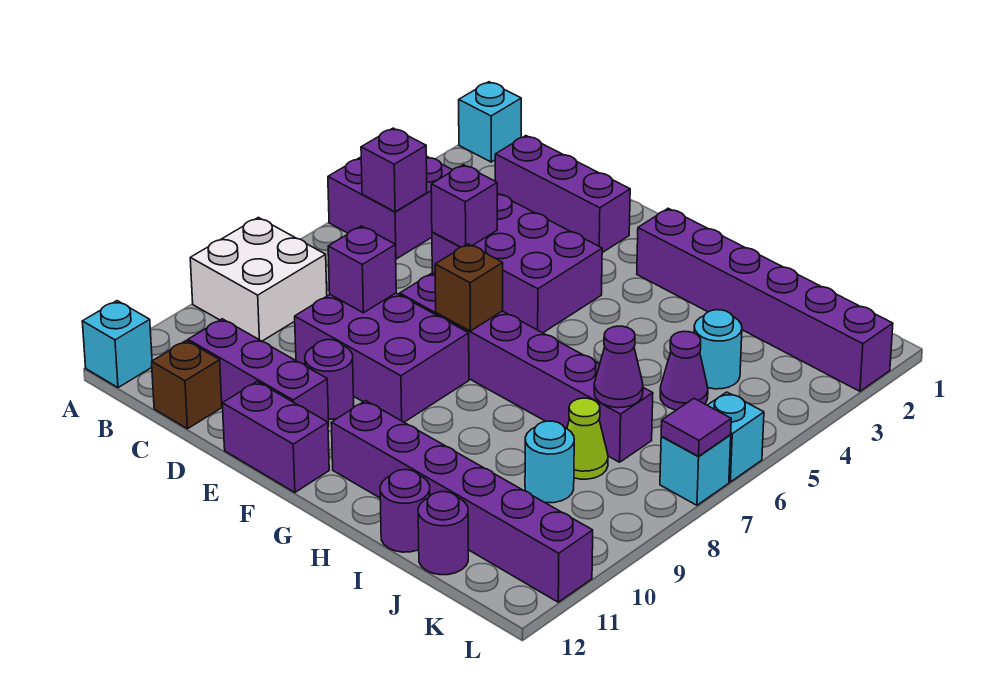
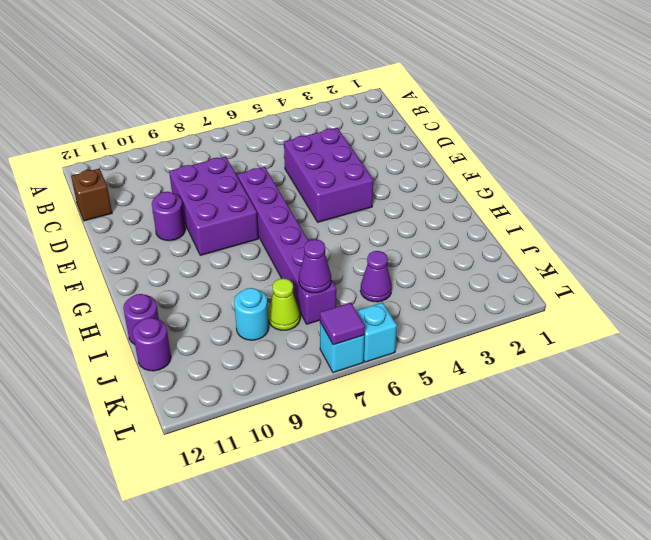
none -> cyan brick A1 level 1
none -> purple brick A4:B5 level 1
none -> white brick A8:B9 level 1

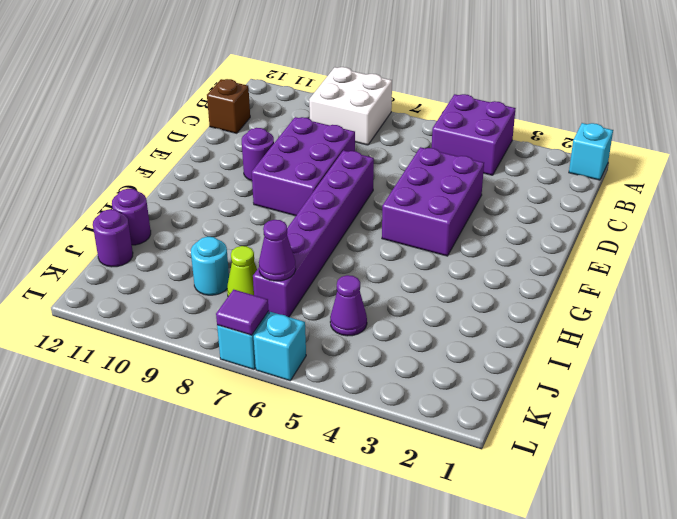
none -> cyan brick A12 level 1
none -> purple brick C2:E2 level 1
none -> purple brick C11:E11 level 1

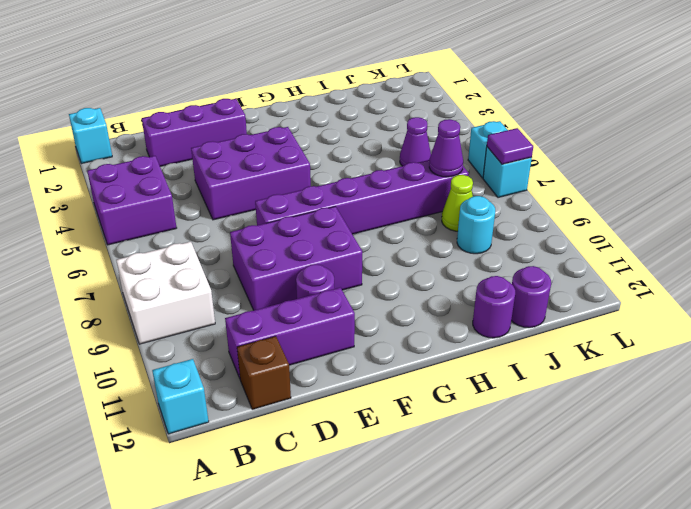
none -> purple brick E12:F12 level 1
none -> purple brick G2:L2 level 1
none -> purple brick G11:L11 level 1

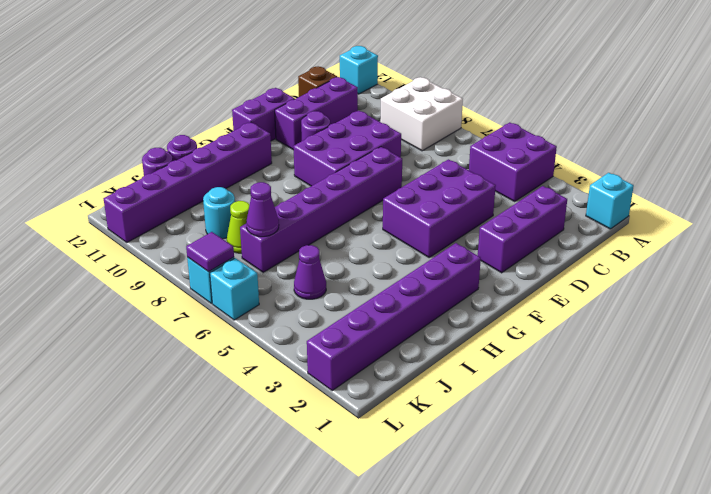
none -> cyan round brick J4 level 1
none -> purple brick B5 level 2
none -> purple brick D5 level 2

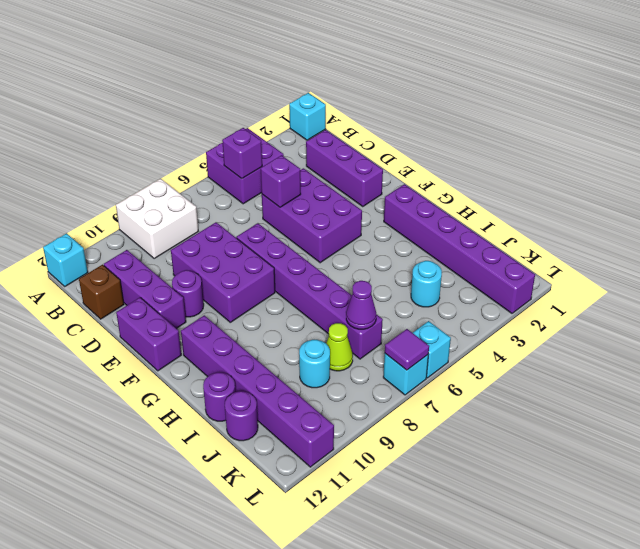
none -> purple cone J5 level 1
none -> purple brick D8 level 2
none -> brown brick F7 level 2

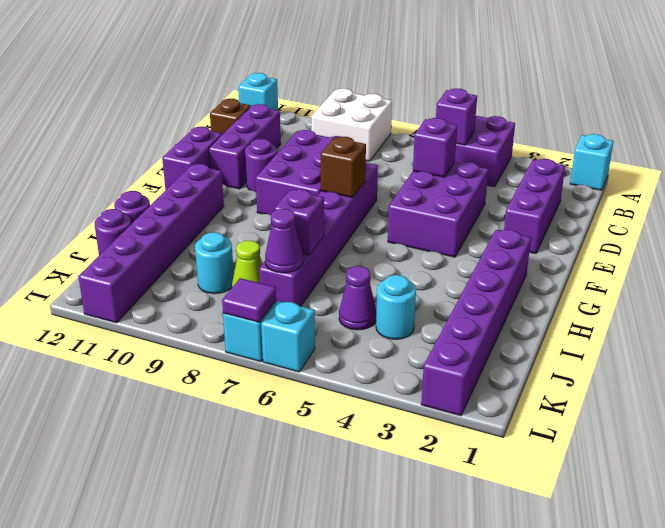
purple brick I7 level 2 -> purple brick D8 level 2

